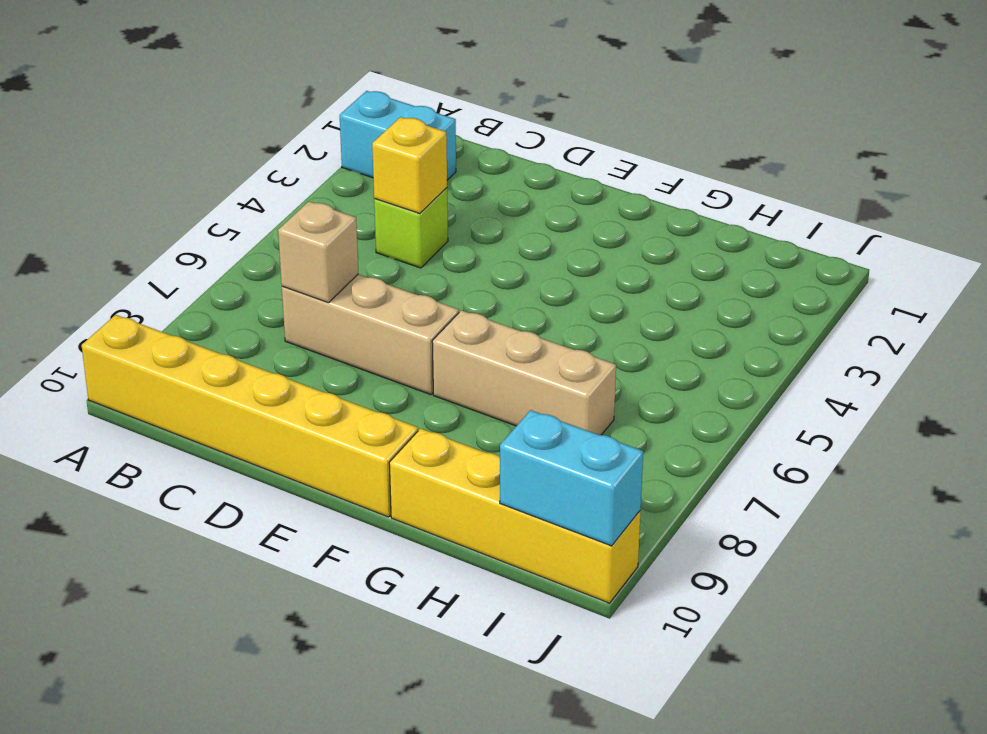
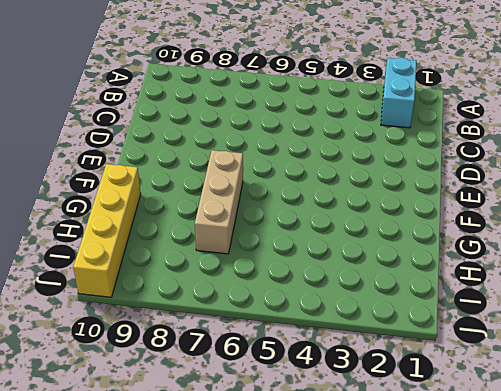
none -> yellow brick A10:F10 level 1
none -> lime brick C4 level 1

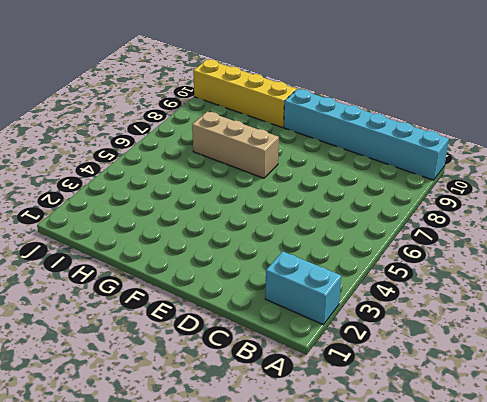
cyan brick A10:F10 level 1 -> yellow brick A10:F10 level 1
none -> lime brick C4 level 1
none -> tan brick C7:E7 level 1

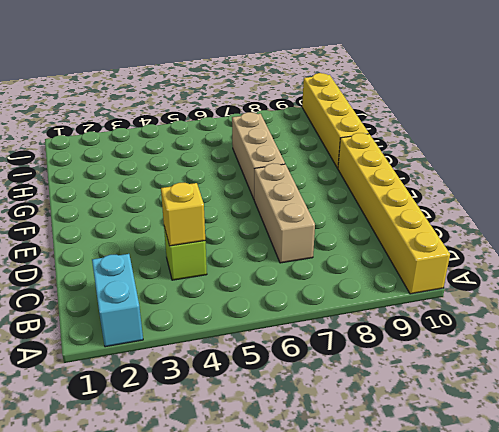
none -> tan brick C7 level 2
none -> cyan brick I10:J10 level 2

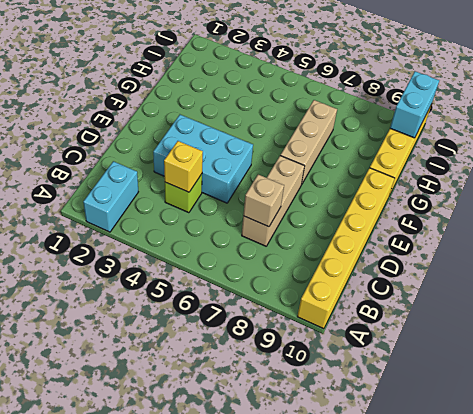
cyan brick D3:E5 level 1 -> none

